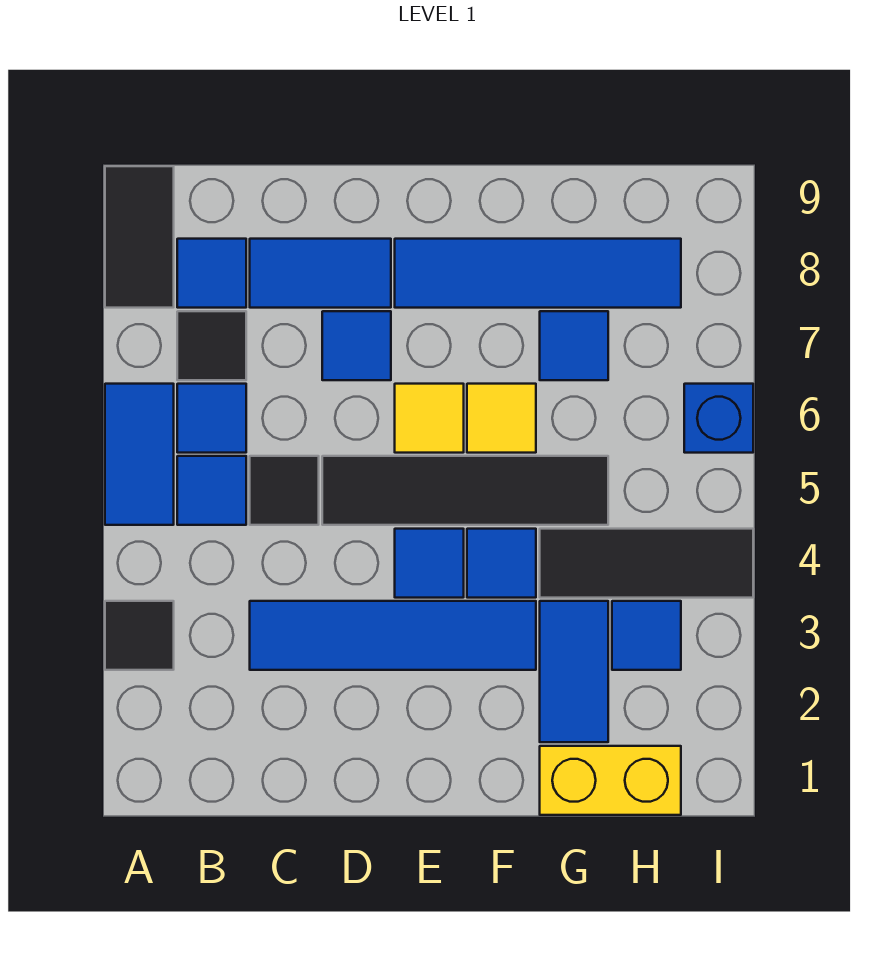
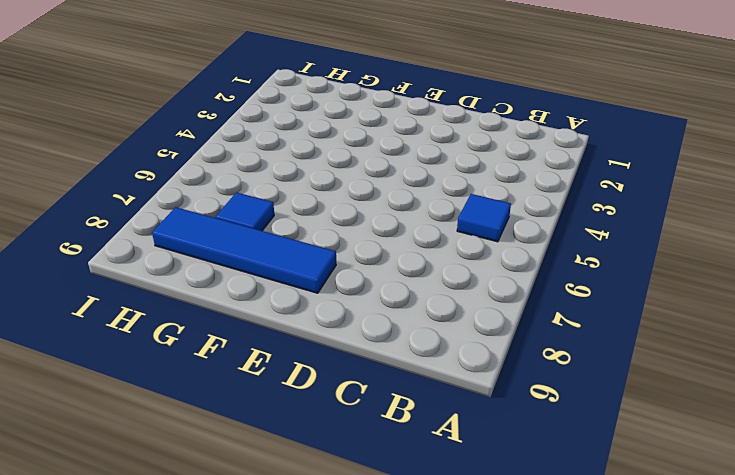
none -> black tile A3 level 1
none -> blue tile A5:A6 level 1
none -> black tile A8:A9 level 1

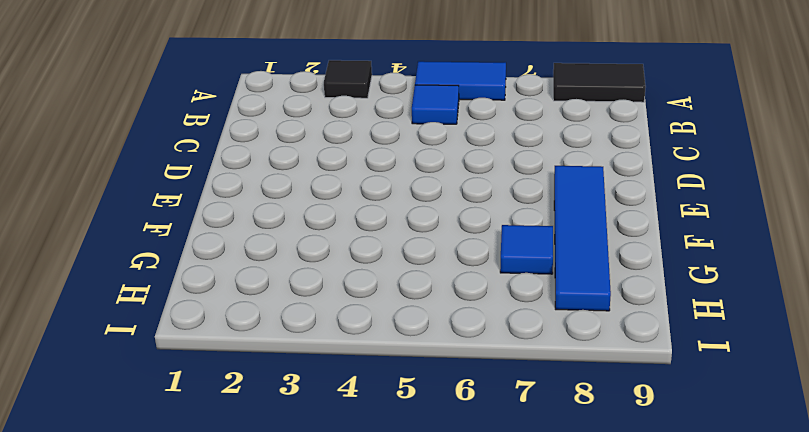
none -> blue tile B6 level 1
none -> black tile B7 level 1
none -> blue tile B8 level 1

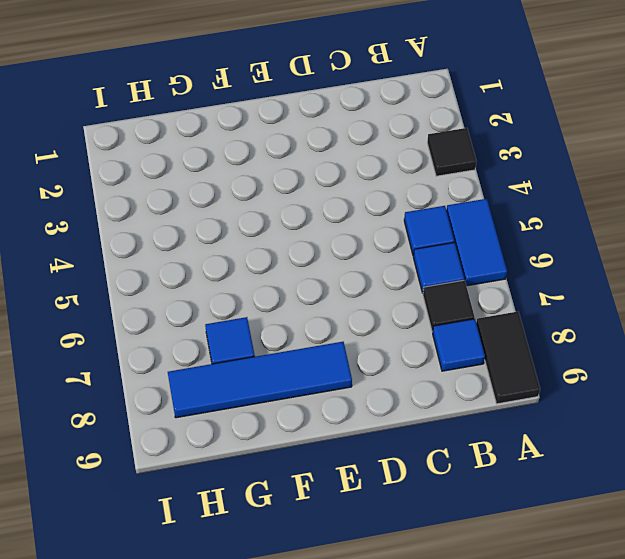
none -> blue tile C3:F3 level 1
none -> black tile C5 level 1
none -> blue tile C8:D8 level 1

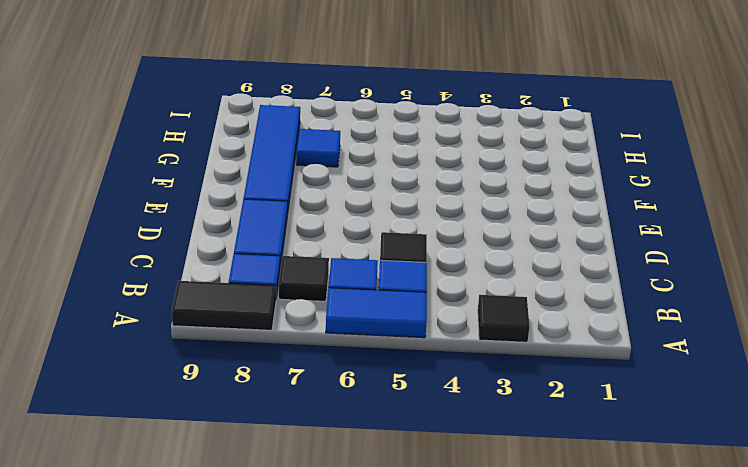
none -> blue tile C3:F3 level 1
none -> black tile D5:G5 level 1
none -> blue tile D7 level 1

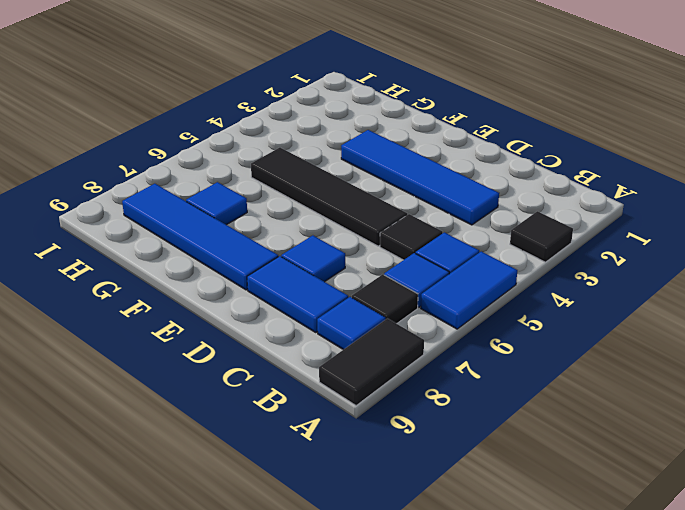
none -> blue tile E4 level 1
none -> yellow tile E6 level 1
none -> blue tile F4 level 1

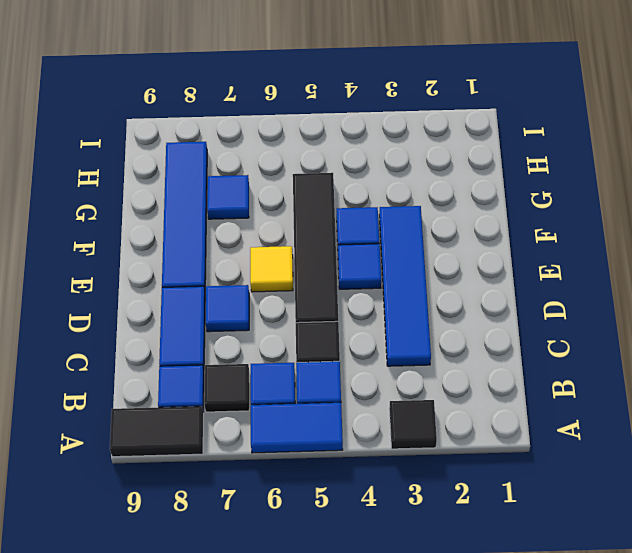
none -> yellow tile F6 level 1
none -> yellow brick G1:H1 level 1
none -> blue tile G2:G3 level 1

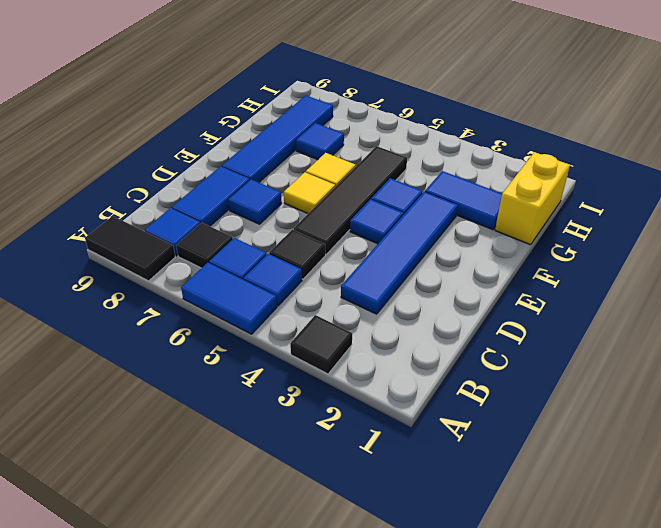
none -> black tile G4:I4 level 1
none -> blue tile H3 level 1
none -> blue brick I6 level 1

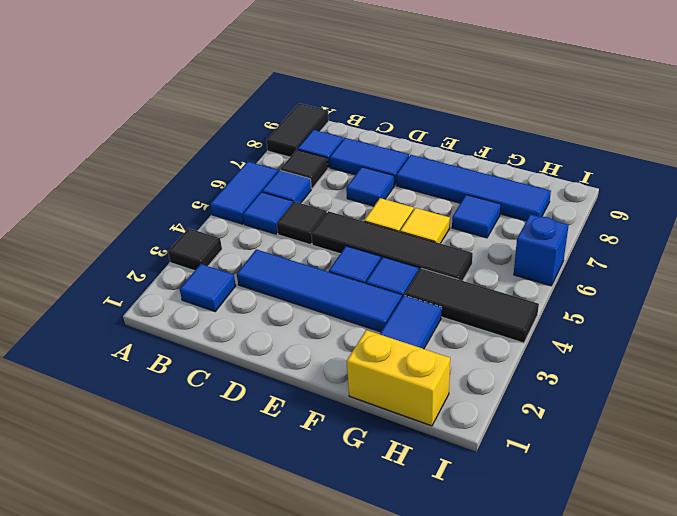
blue tile B2 level 1 -> blue tile H3 level 1

